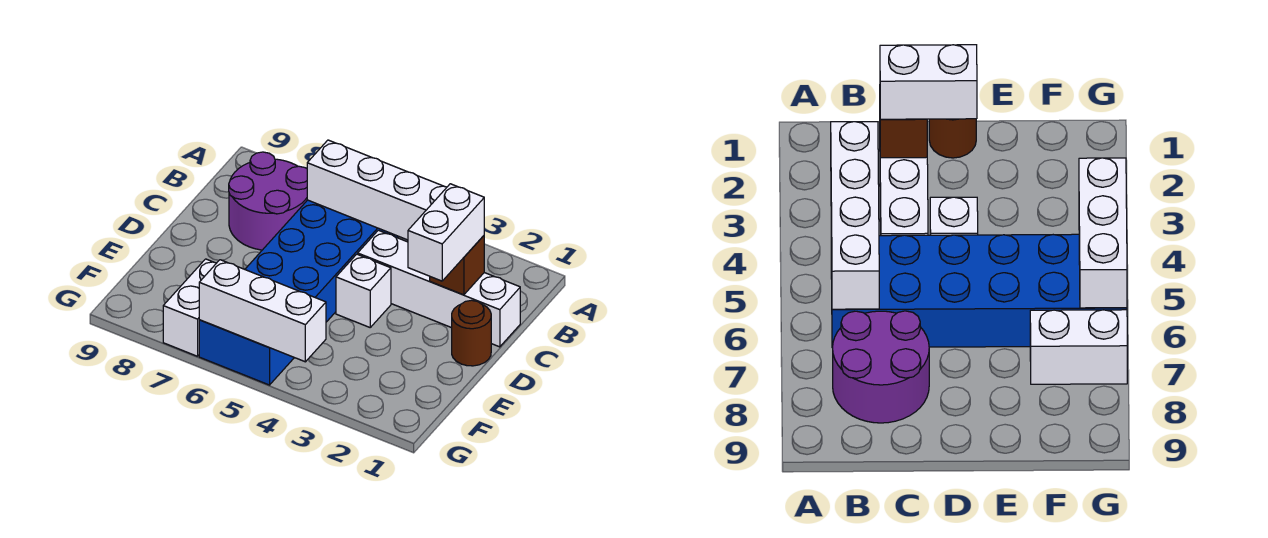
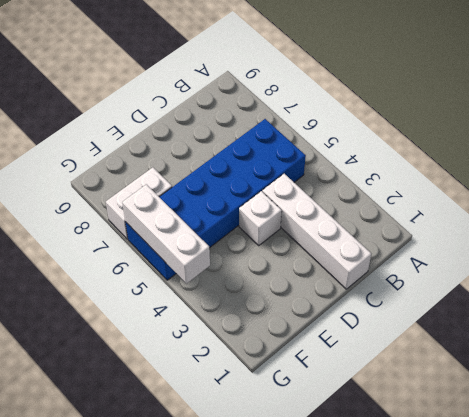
none -> purple round brick B7:C8 level 1
none -> brown round brick D1 level 1

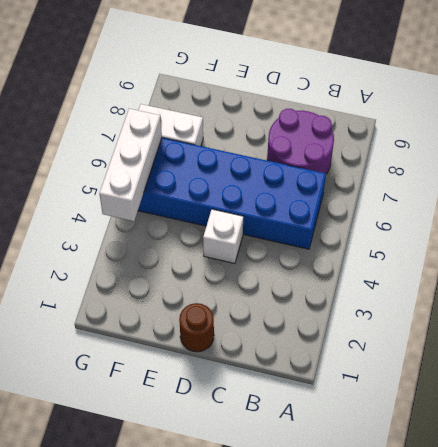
none -> white brick C1:C4 level 1
none -> white brick B3:B6 level 2

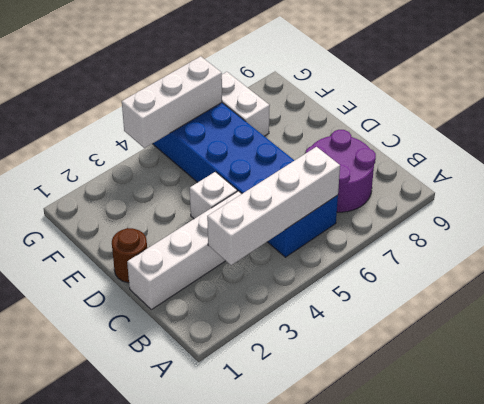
none -> brown brick C2 level 2
none -> white brick C2:D2 level 3

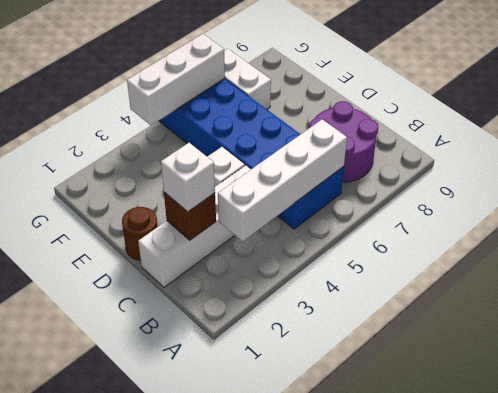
white brick C2 level 3 -> white brick C2:D2 level 3

